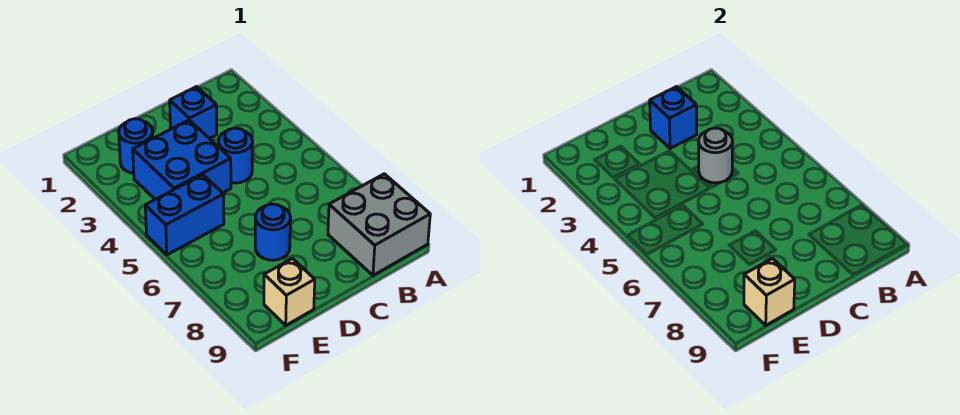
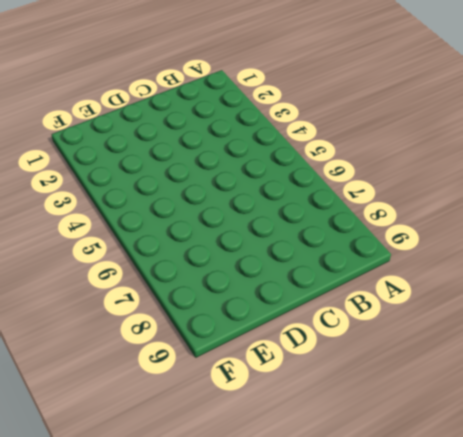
none -> grey brick A8:B9 level 1
none -> blue brick C2 level 1

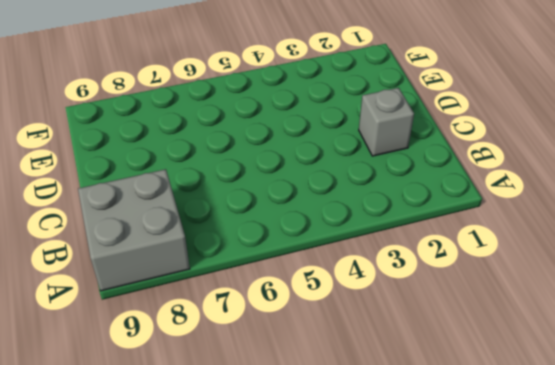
grey brick C2 level 1 -> blue brick C2 level 1
none -> blue round brick C4 level 1
none -> blue brick D3:E4 level 1

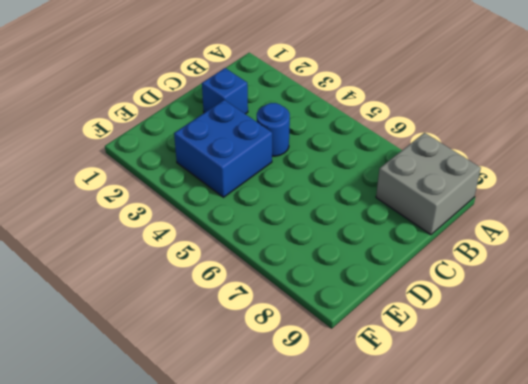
none -> blue round brick D7 level 1
none -> blue round brick E2 level 1

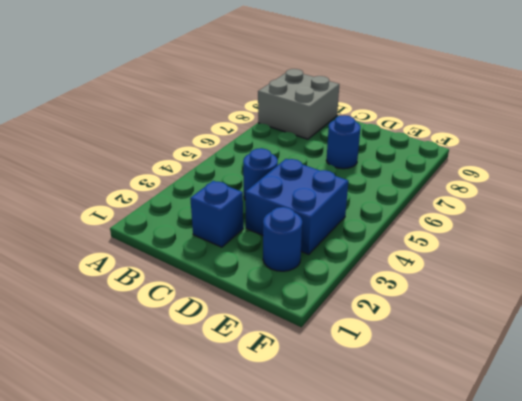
none -> blue brick E5:F5 level 1
none -> tan brick E9 level 1

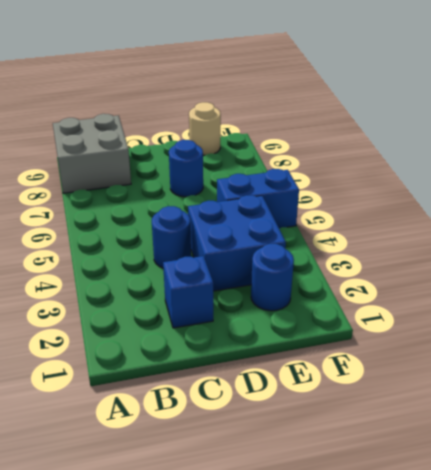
tan round brick E9 level 1 -> tan brick E9 level 1
none -> blue brick C2 level 2
none -> grey round brick C4 level 2

